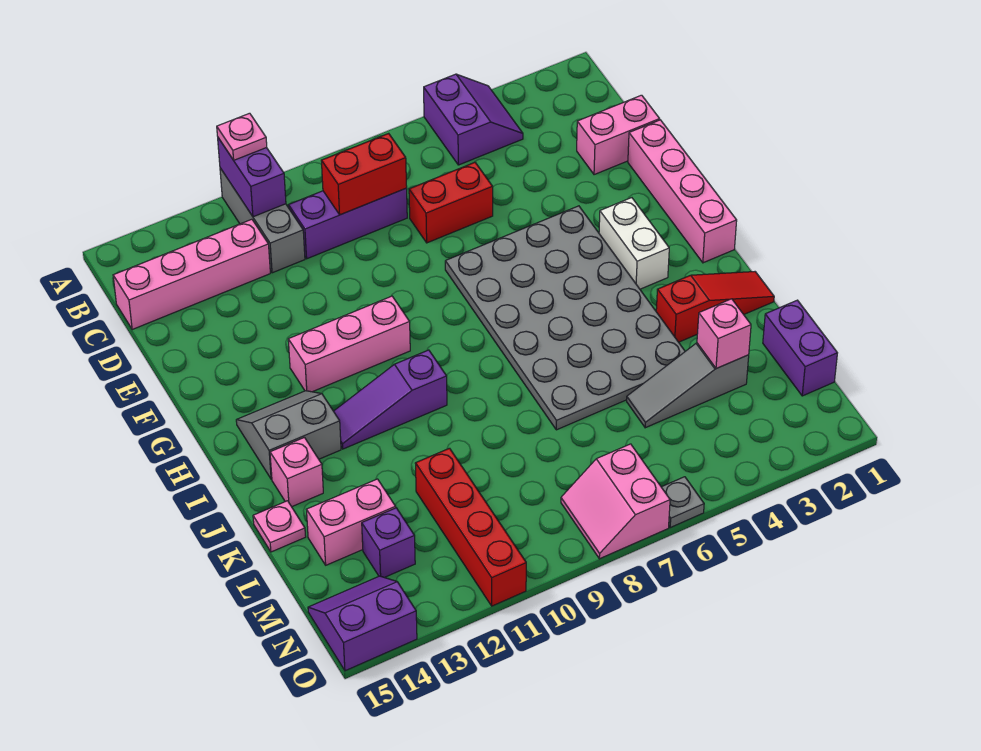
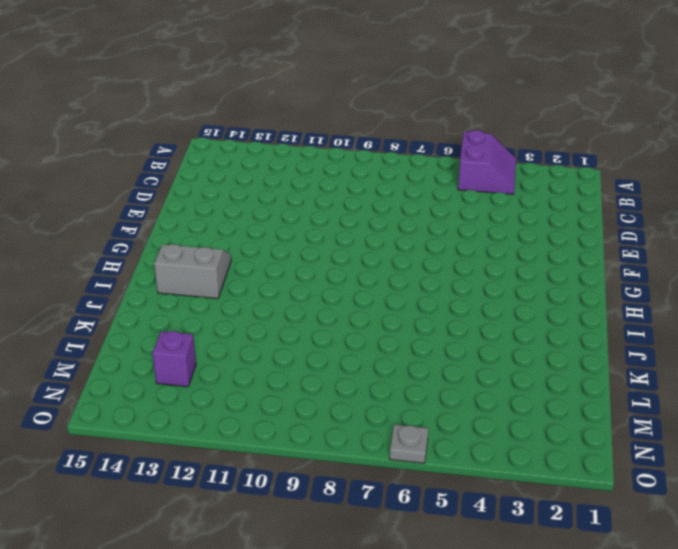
none -> grey brick A11:C11 level 1
none -> purple brick C8:C10 level 1
none -> pink brick C12:C15 level 1

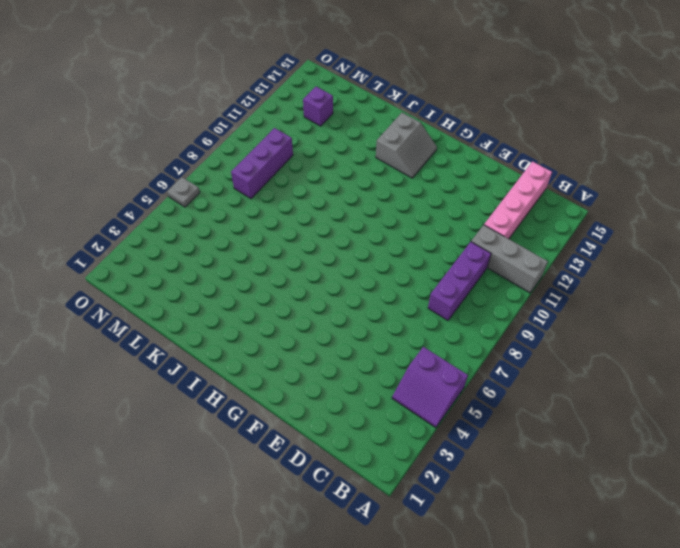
purple brick M8:M10 level 1 -> none
none -> pink brick D1:D2 level 1
none -> red brick D6:D7 level 1
none -> pink brick E1:H1 level 1

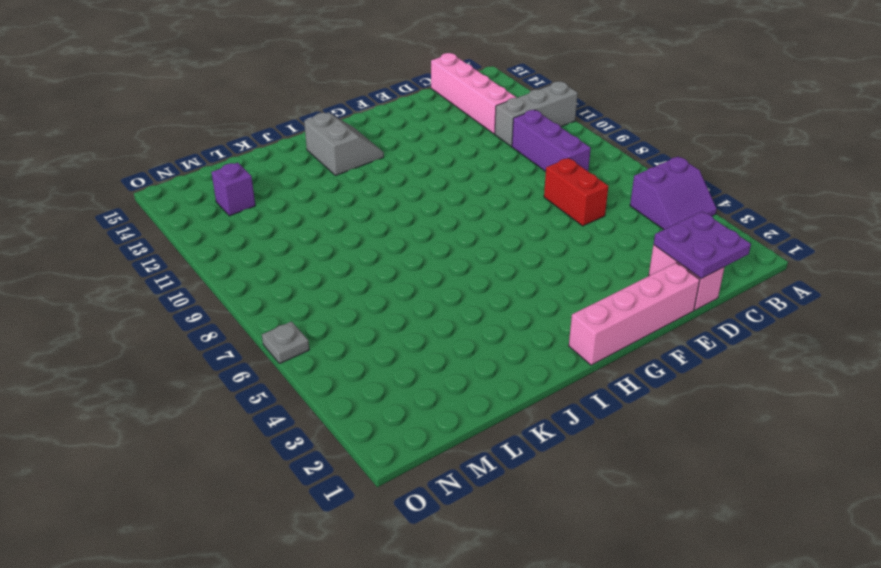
purple plate C1:D2 level 2 -> none
none -> grey plate F4:K7 level 1
none -> white brick G3:H3 level 1
none -> pink brick G10:G12 level 1

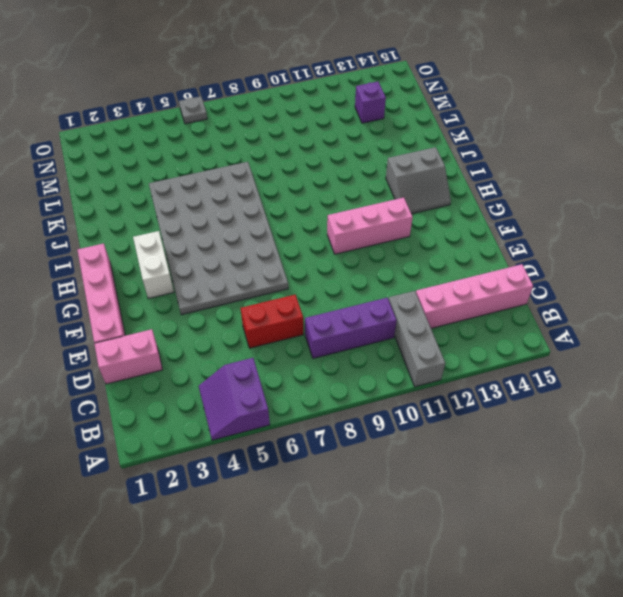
none -> purple slope I10:I12 level 1 top 10
none -> red slope J1:J3 level 1 top 3
none -> pink brick J14 level 1

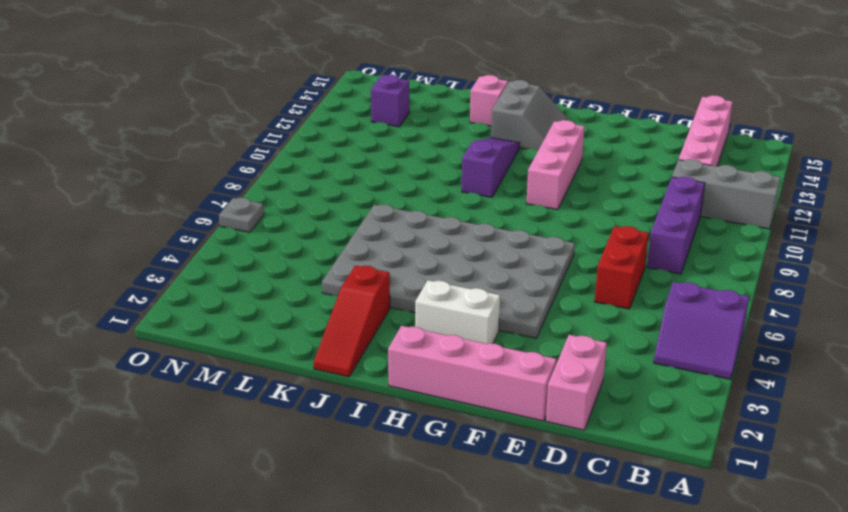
none -> pink plate K15 level 1
none -> purple brick L1:M1 level 1
none -> grey slope L3:L5 level 1 top 3

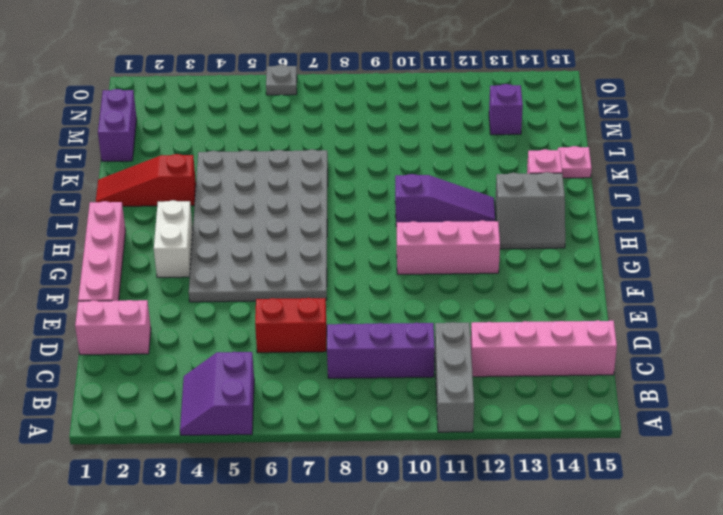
none -> grey slope L3:L5 level 1 top 3
none -> red brick L11:O11 level 1
none -> pink brick L13:L14 level 1

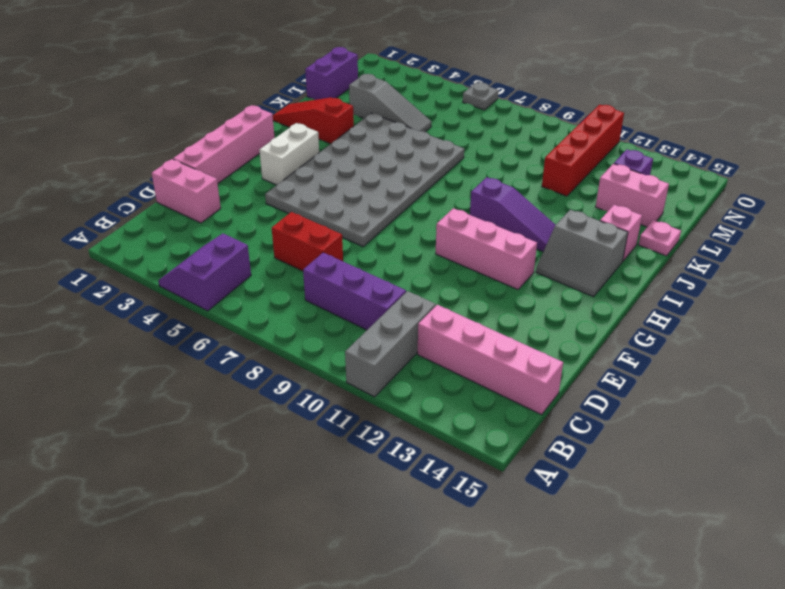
none -> pink slope N7:O8 level 1 top 7
none -> purple slope N14:O15 level 1 top O
none -> purple brick A11:B11 level 2

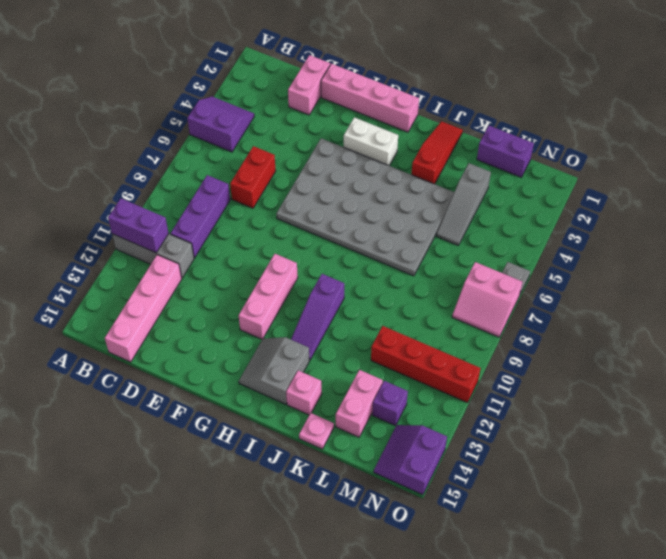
none -> red brick C8:C9 level 2
none -> pink brick L3 level 2
none -> pink plate A11 level 3

